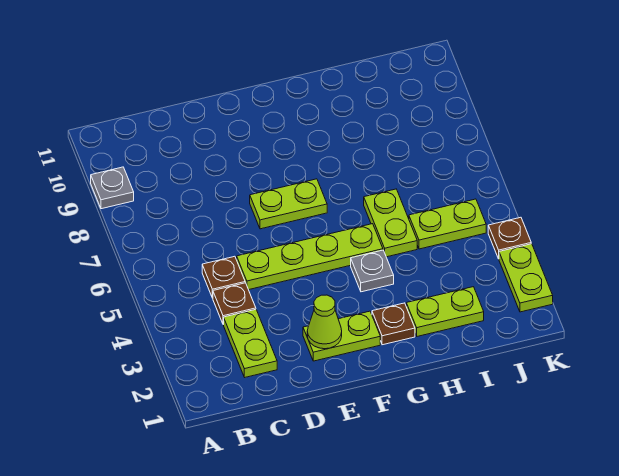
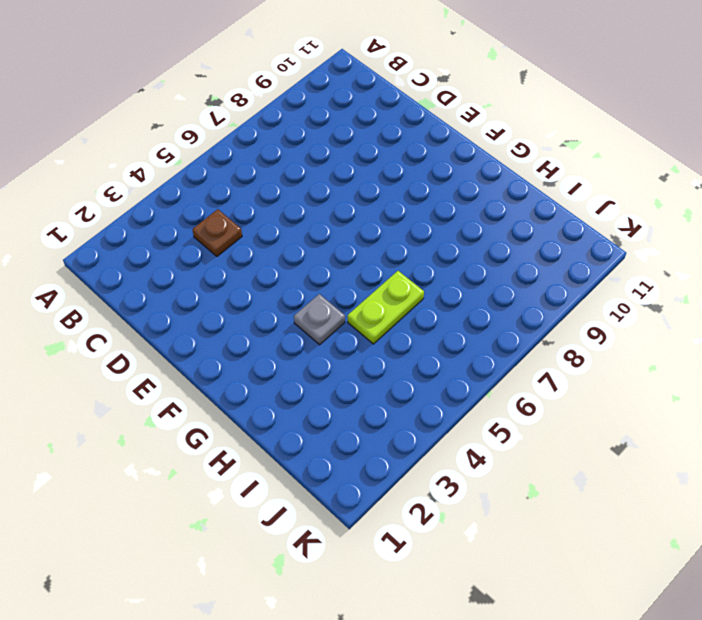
none -> grey plate A9 level 1
none -> lime plate C2:C3 level 1
none -> brown plate C5 level 1

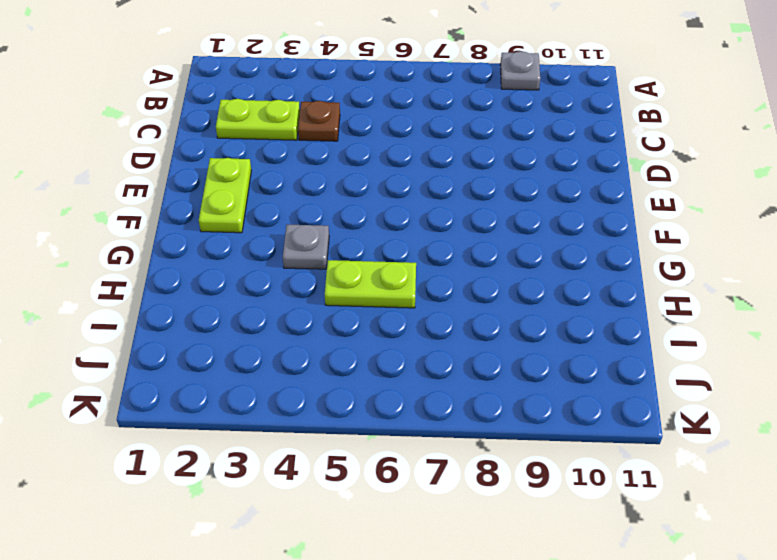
none -> brown plate C5 level 1
none -> lime plate D5:G5 level 1
none -> lime plate E7:F7 level 1

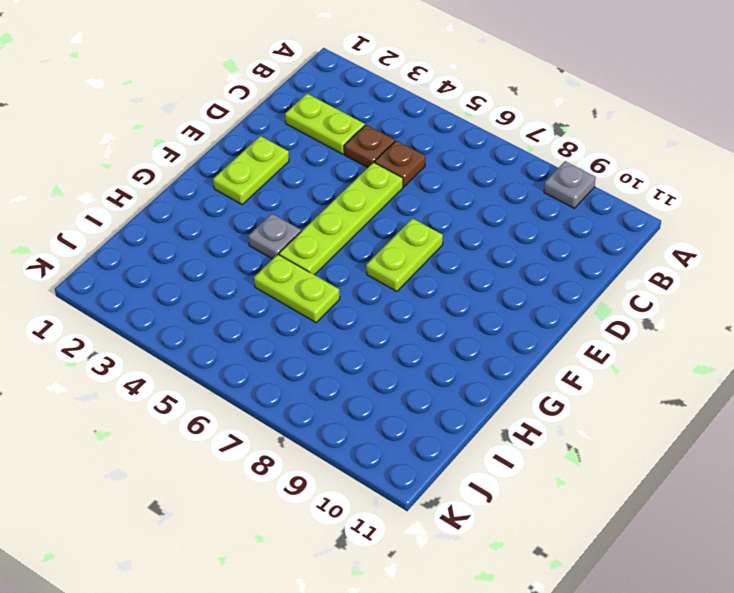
none -> brown plate G2 level 1
none -> lime plate H2:I2 level 1
none -> lime plate I5:J5 level 1

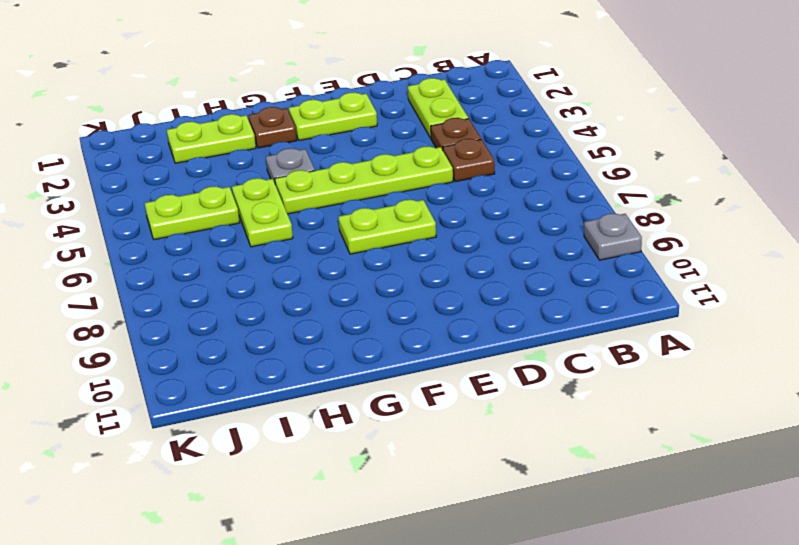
none -> lime plate K2:K3 level 1
none -> brown plate K4 level 1
none -> lime cone E2 level 2

